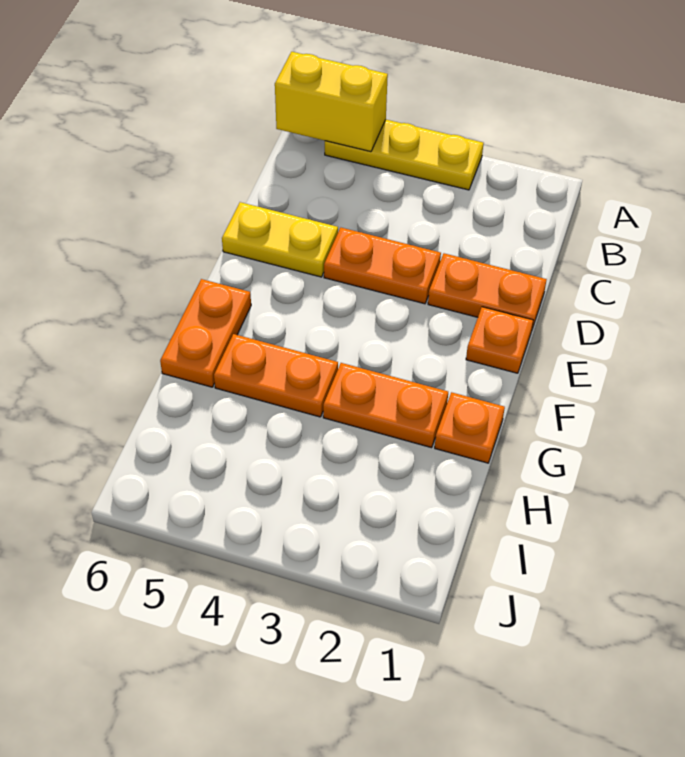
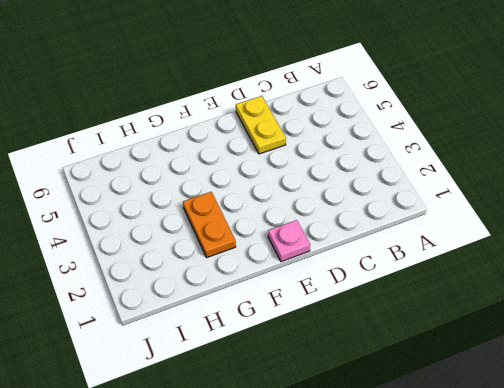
pink plate E1 level 1 -> orange plate E1 level 1
none -> yellow plate A3:A5 level 1
none -> orange plate D1:D2 level 1

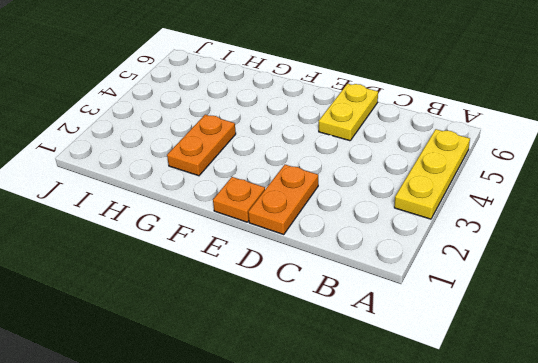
none -> orange plate D3:D4 level 1
none -> orange plate F6:G6 level 1

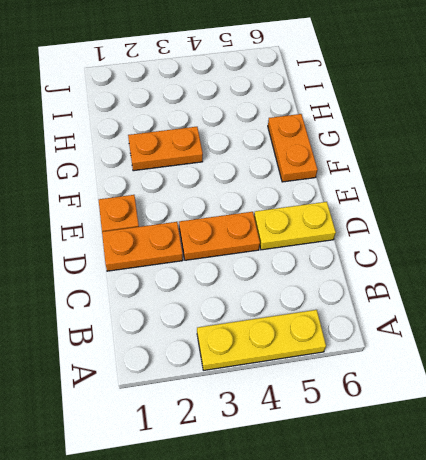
none -> orange plate G1 level 1
none -> orange plate G4:G5 level 1

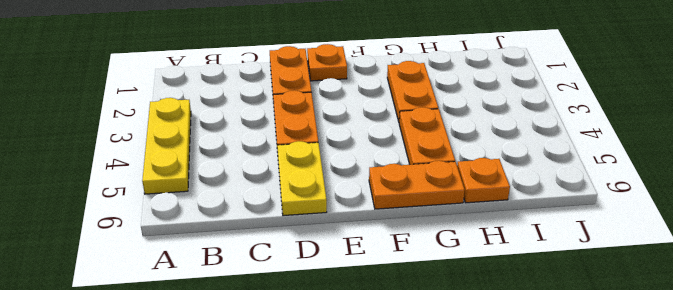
orange plate H6 level 1 -> orange plate G1 level 1
none -> yellow brick A5:A6 level 2

